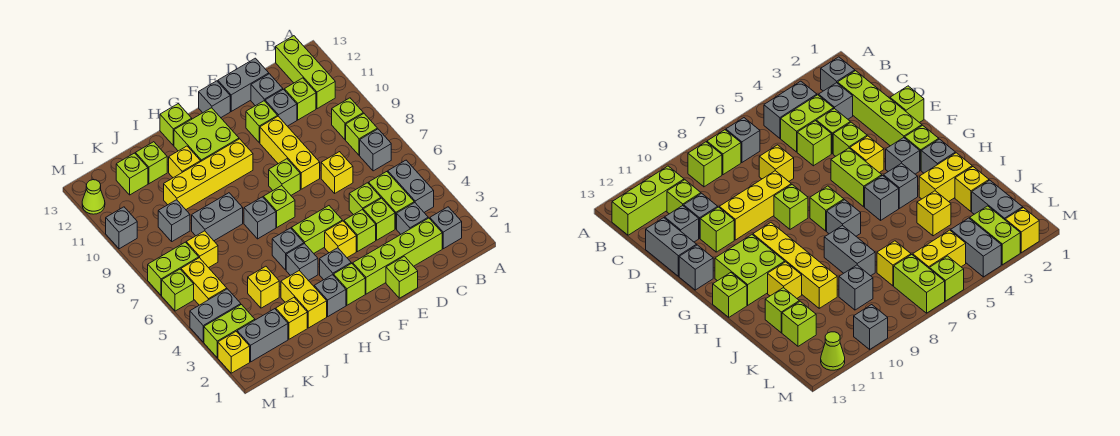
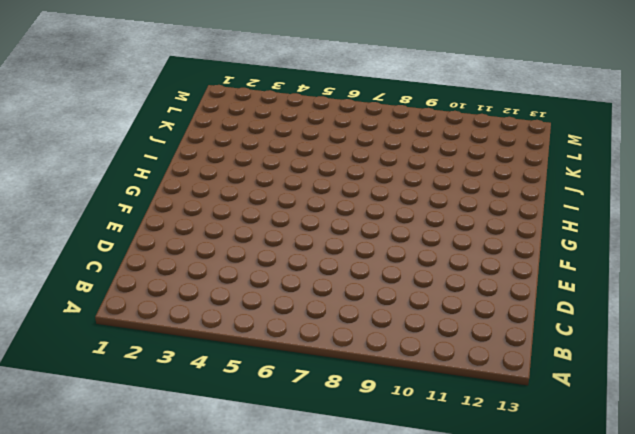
none -> grey brick B2 level 1
none -> grey brick B4:B5 level 1
none -> grey brick B7 level 1
none -> lime brick B8 level 1

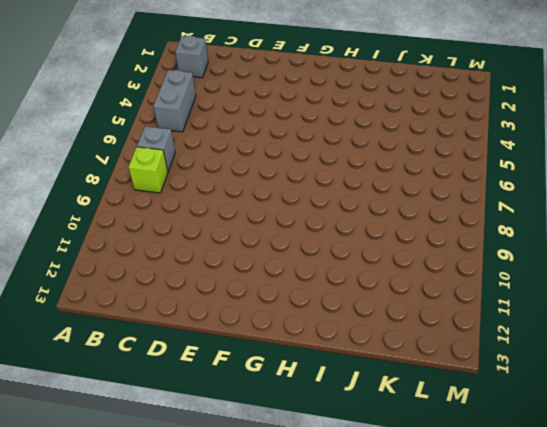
none -> lime brick B9 level 1
none -> lime brick B11:B13 level 1
none -> lime brick C2:F2 level 1
none -> grey brick C3 level 1

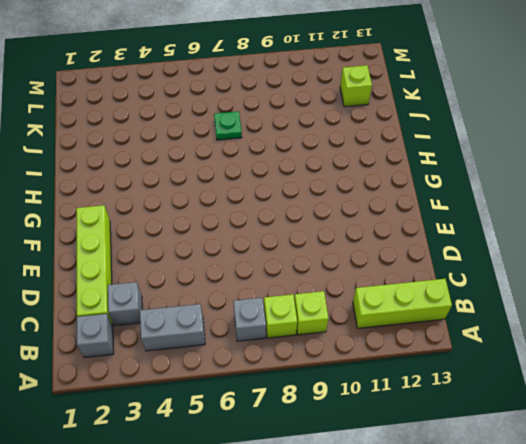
green plate J7 level 1 -> none
none -> lime brick C4:C5 level 1
none -> lime brick C11 level 1
none -> lime brick D4 level 1
none -> lime brick D5 level 1

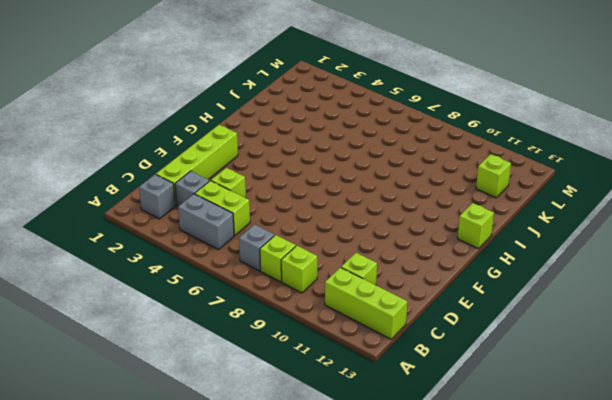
none -> lime brick D5 level 1
none -> yellow brick D7 level 1
none -> grey brick D11 level 1
none -> grey brick D12 level 1

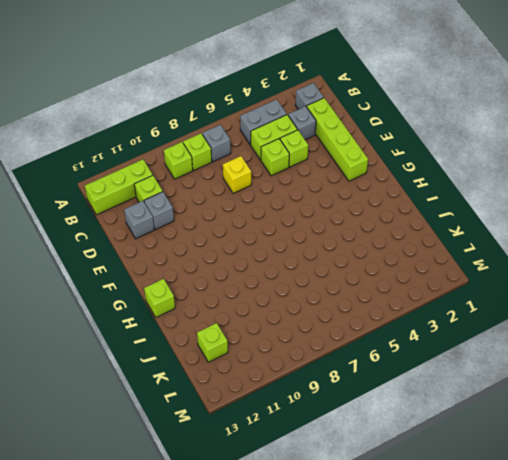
none -> grey brick D13:E13 level 1
none -> lime brick E1 level 1
none -> lime brick E4 level 1
none -> yellow brick E8:E10 level 1

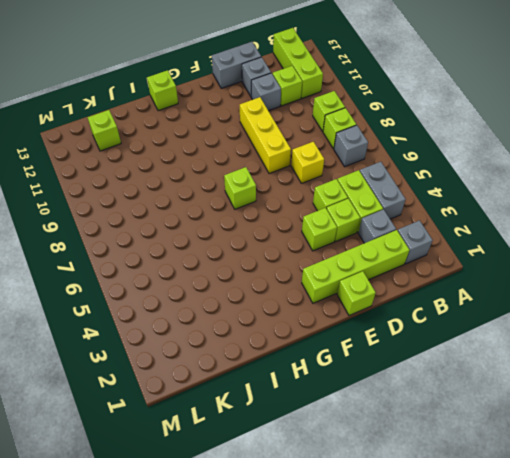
none -> lime brick E11 level 1
none -> yellow brick F4 level 1
none -> lime brick F5:G5 level 1
none -> lime brick F8 level 1

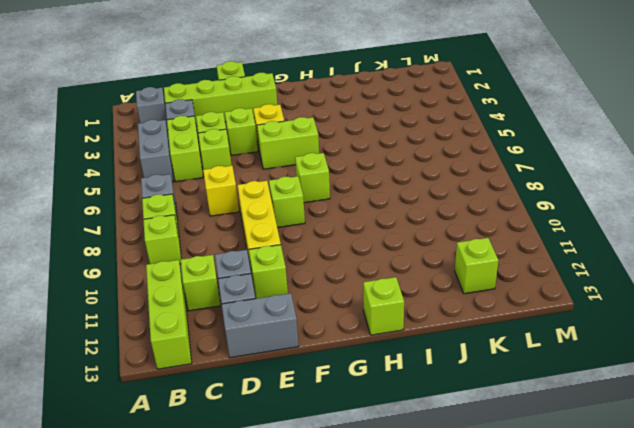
none -> grey brick F13 level 1
none -> lime brick G2 level 1
none -> grey brick G3 level 1
none -> yellow brick G10:J10 level 1

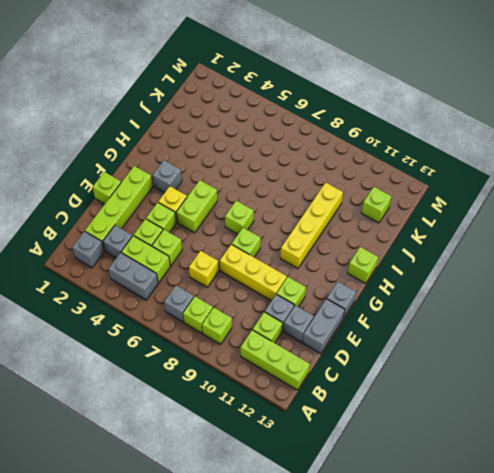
none -> lime brick G2 level 1
none -> lime brick G11:H12 level 1
none -> grey brick H2 level 1
none -> grey brick H4 level 1

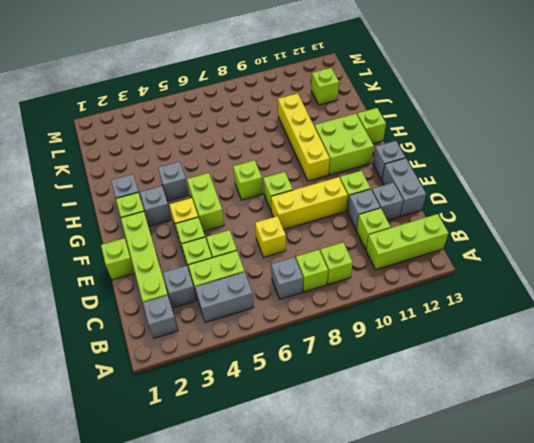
none -> grey brick H5 level 1
none -> grey brick H7 level 1
none -> yellow brick I2:I3 level 1
none -> grey brick I8:J8 level 1

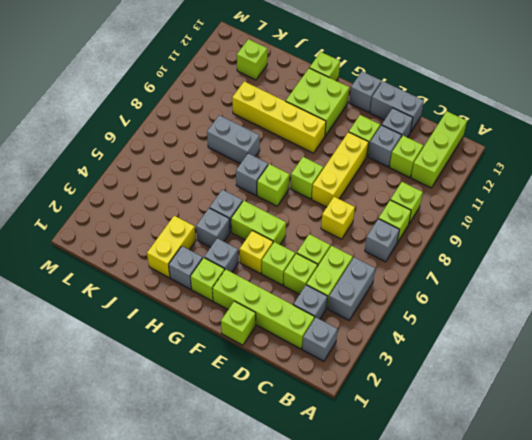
none -> yellow brick I11 level 1
none -> yellow brick J2 level 1
none -> yellow brick J4 level 1
none -> lime brick J12 level 1

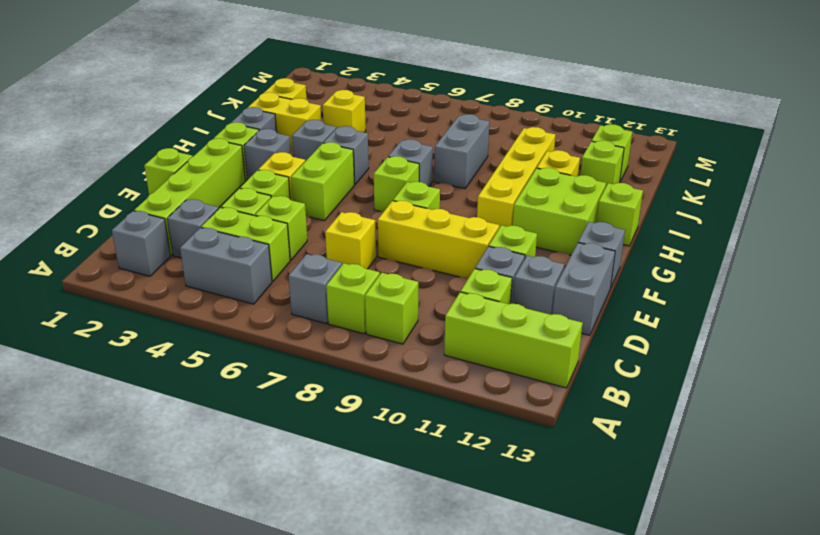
none -> grey brick K2:L2 level 1
none -> yellow brick K7 level 1
none -> grey brick K9 level 1
none -> lime brick L3:M3 level 1

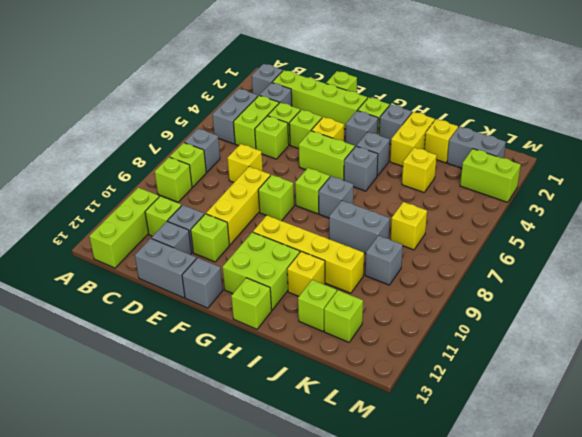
none -> grey brick L4:M4 level 1
none -> yellow brick L5:L6 level 1
none -> lime brick L7:M7 level 1
none -> yellow brick M2 level 1

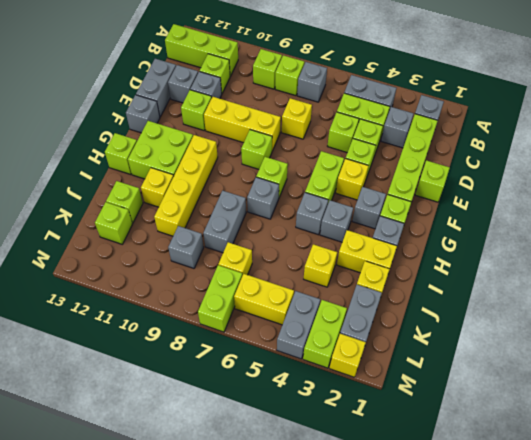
none -> lime brick M6 level 1
none -> grey brick M10 level 1
none -> lime cone M12 level 1

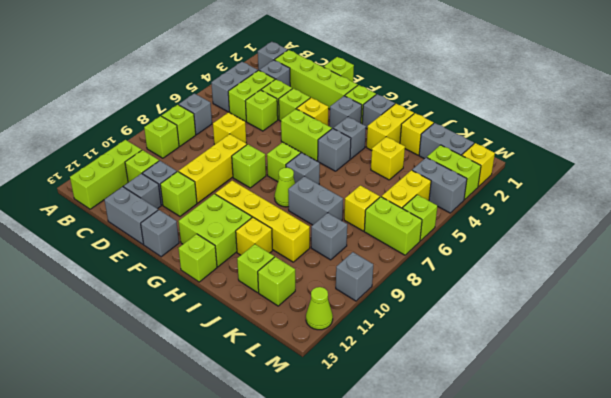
lime cone H8 level 1 -> none

